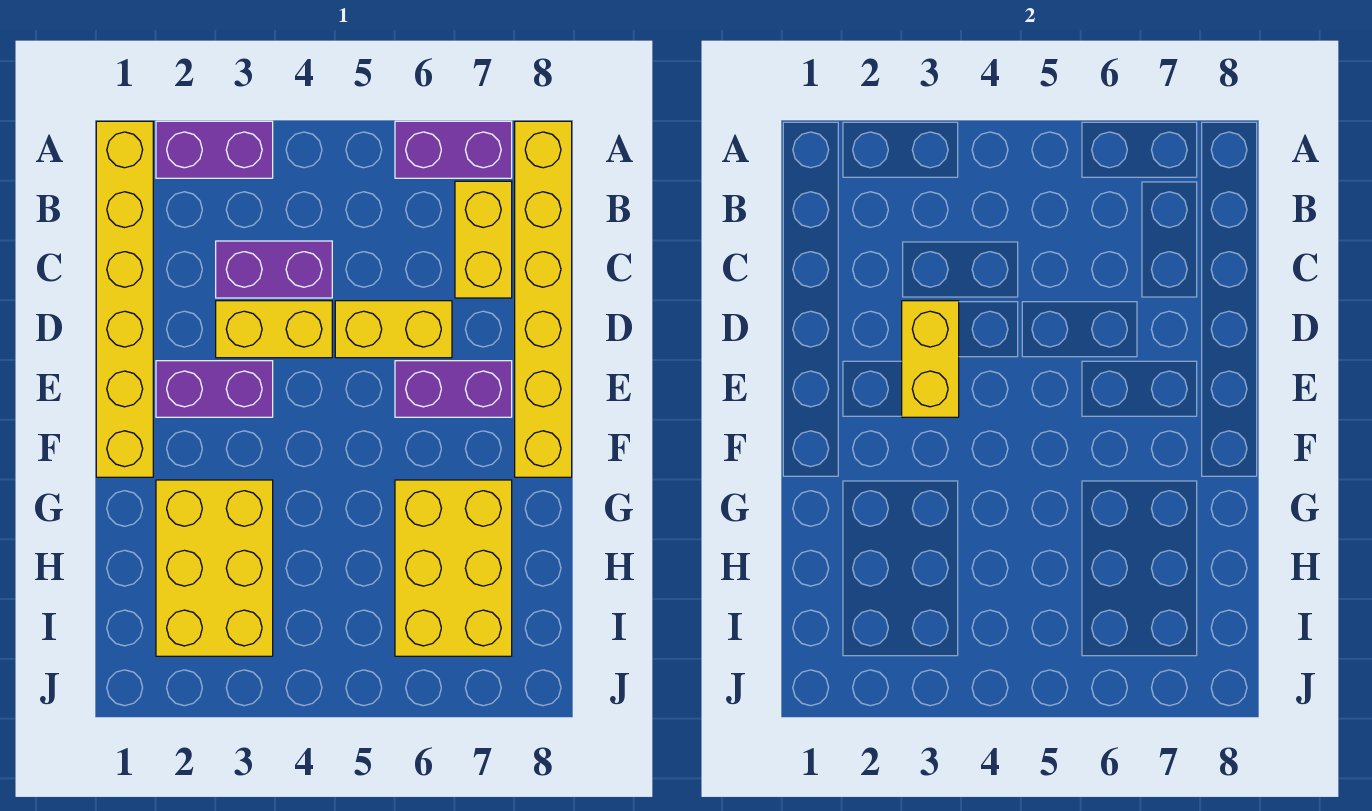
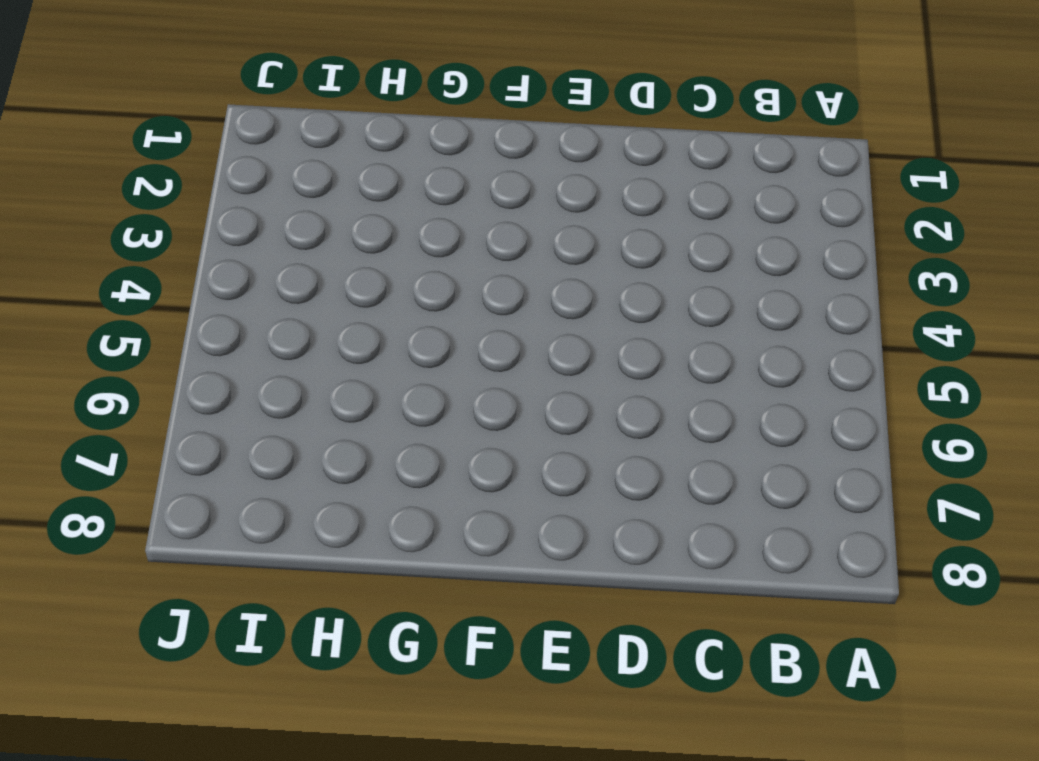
none -> yellow brick A1:F1 level 1
none -> purple brick A2:A3 level 1
none -> purple brick A6:A7 level 1

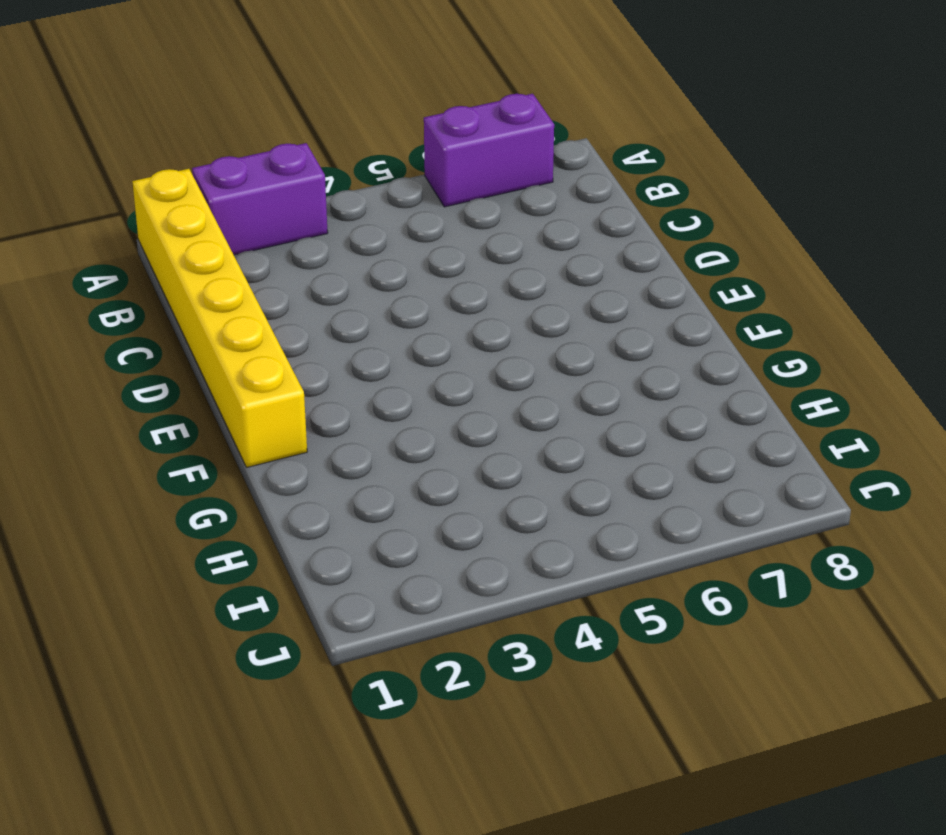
none -> yellow brick A8:F8 level 1
none -> yellow brick B7:C7 level 1
none -> purple brick C3:C4 level 1

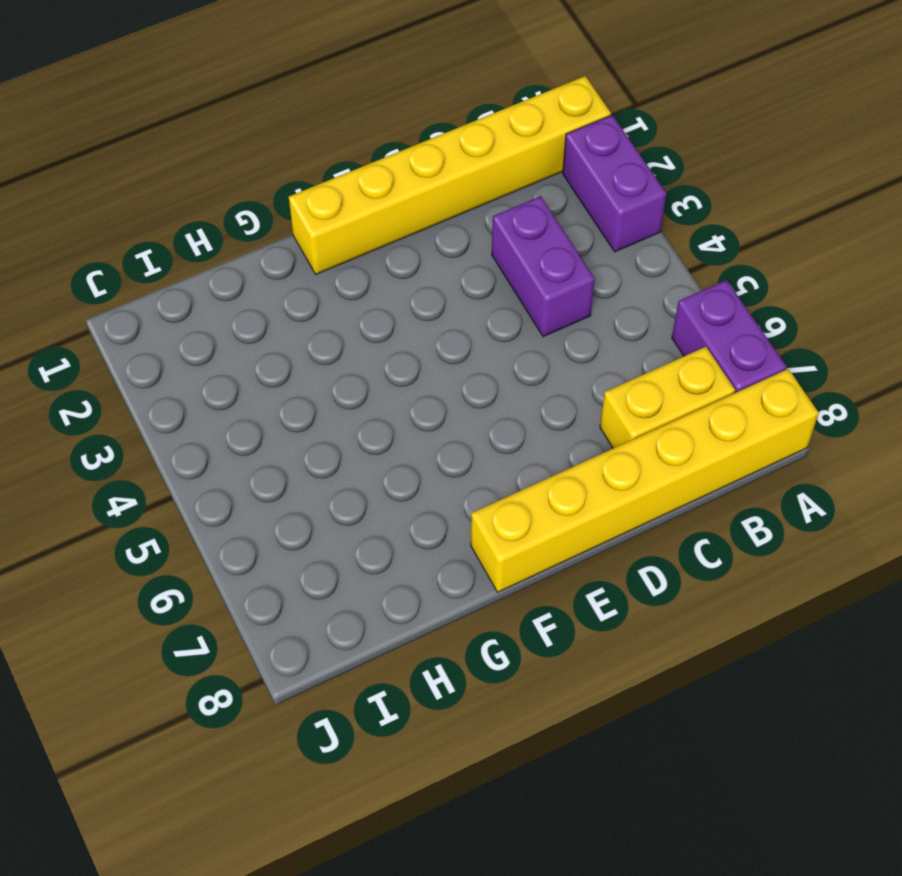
none -> yellow brick D3:D4 level 1
none -> yellow brick D5:D6 level 1
none -> purple brick E2:E3 level 1

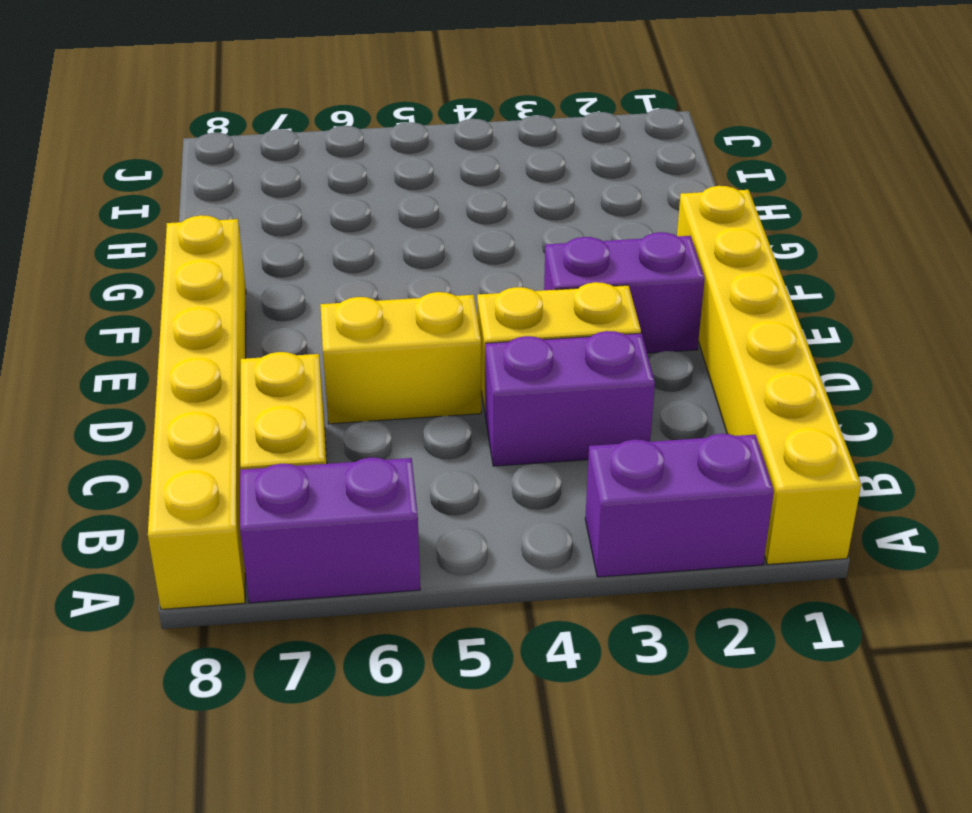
none -> purple brick E6:E7 level 1
none -> yellow brick G2:I3 level 1
none -> yellow brick G6:I7 level 1

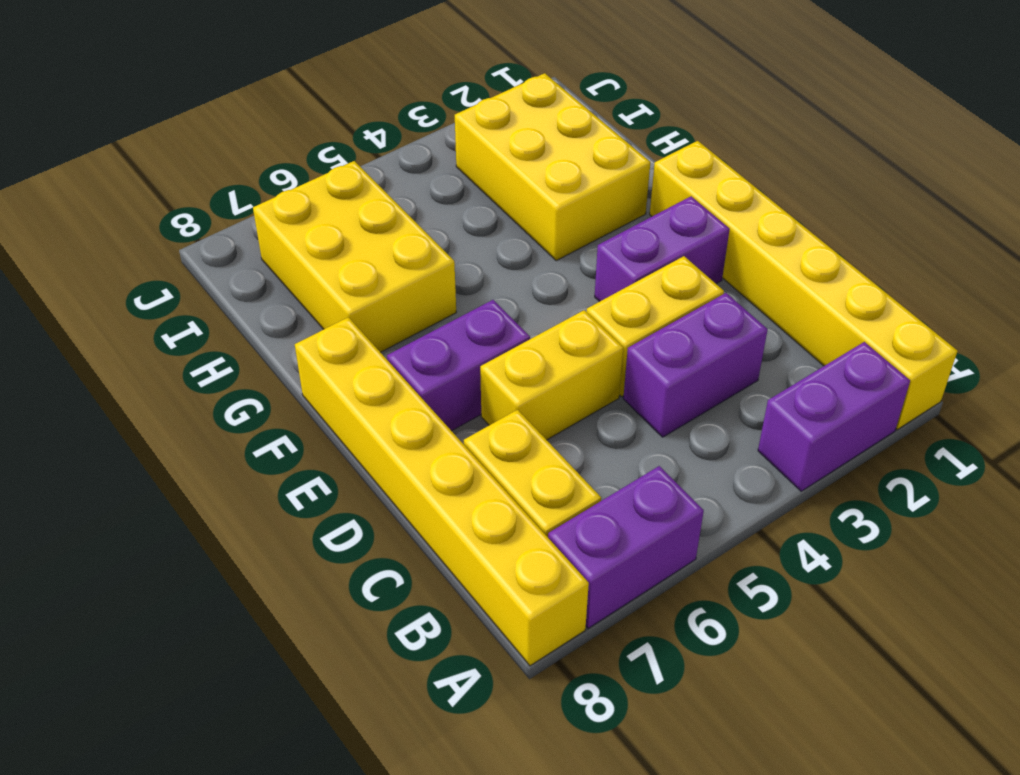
none -> yellow brick D3:E3 level 2

